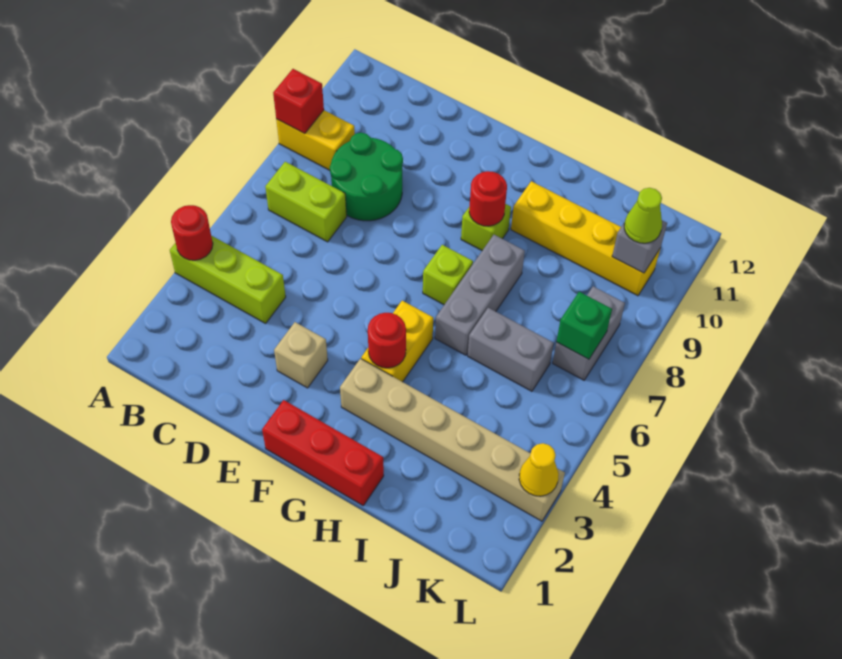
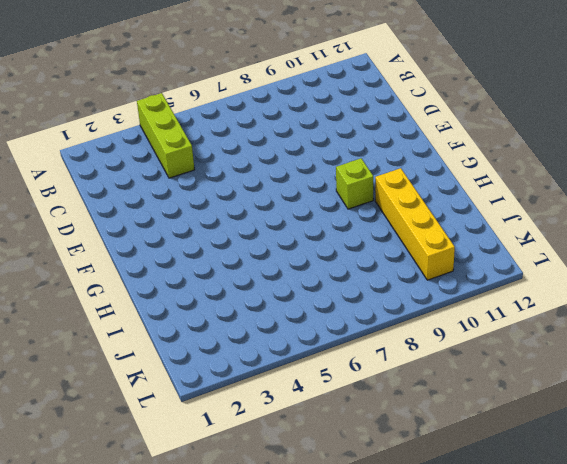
none -> yellow brick A9:B9 level 1
none -> lime brick B7:C7 level 1
none -> green round brick C8:D9 level 1

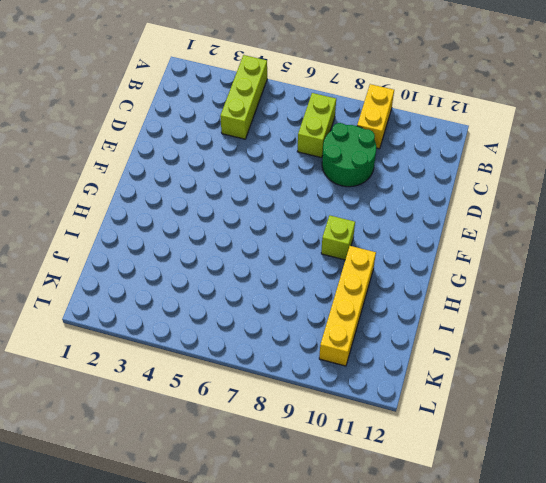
none -> tan brick E3 level 1
none -> red brick F1:H1 level 1
none -> tan brick G3:L3 level 1

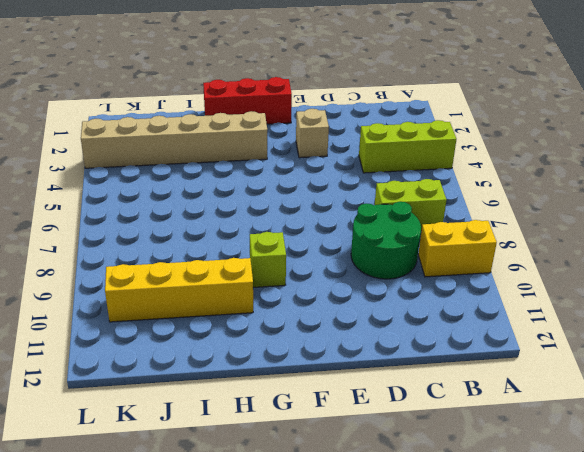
none -> yellow brick G4:G5 level 1
none -> lime brick G7 level 1
none -> grey brick H6:H8 level 1

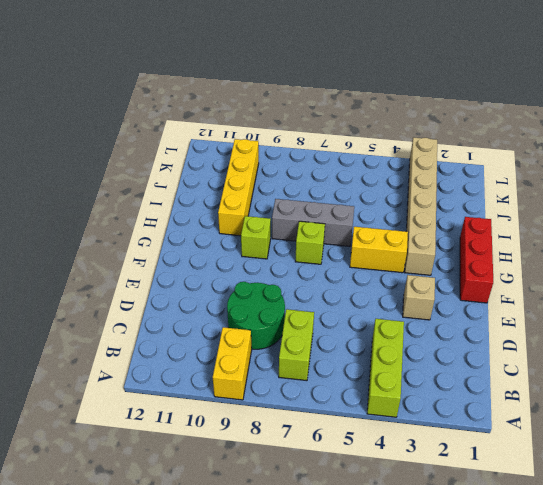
none -> grey brick I6:J6 level 1
none -> grey brick K7:K8 level 1
none -> red round brick A4 level 2

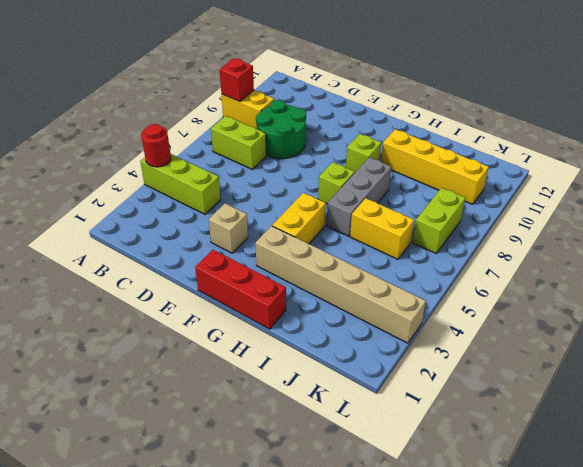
yellow brick I6:J6 level 1 -> grey brick I6:J6 level 1
lime brick K7:K8 level 1 -> grey brick K7:K8 level 1
none -> red round brick G4 level 2
none -> red round brick G9 level 2
none -> green brick K7 level 2

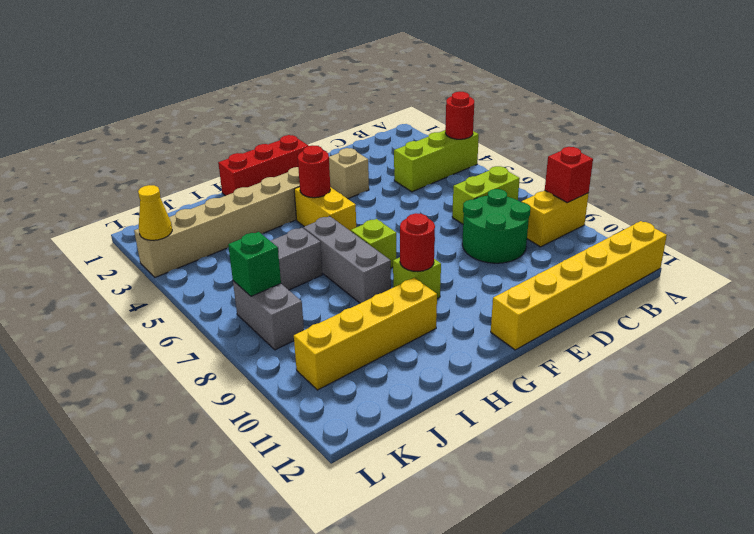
yellow brick A12:F12 level 1 -> none
none -> grey brick K10 level 2
none -> lime cone K10 level 3

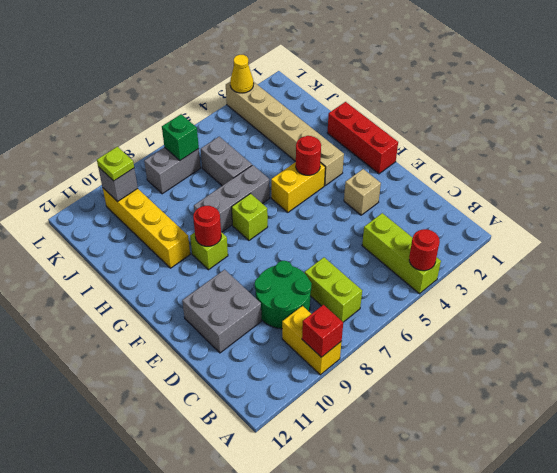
grey brick D10:E11 level 1 -> none
lime plate K10 level 3 -> lime cone K10 level 3

